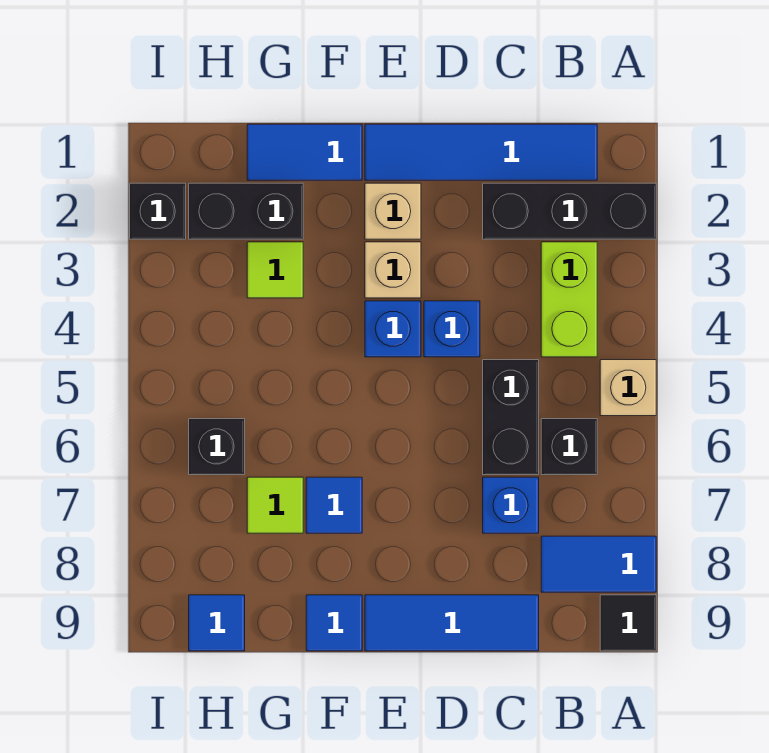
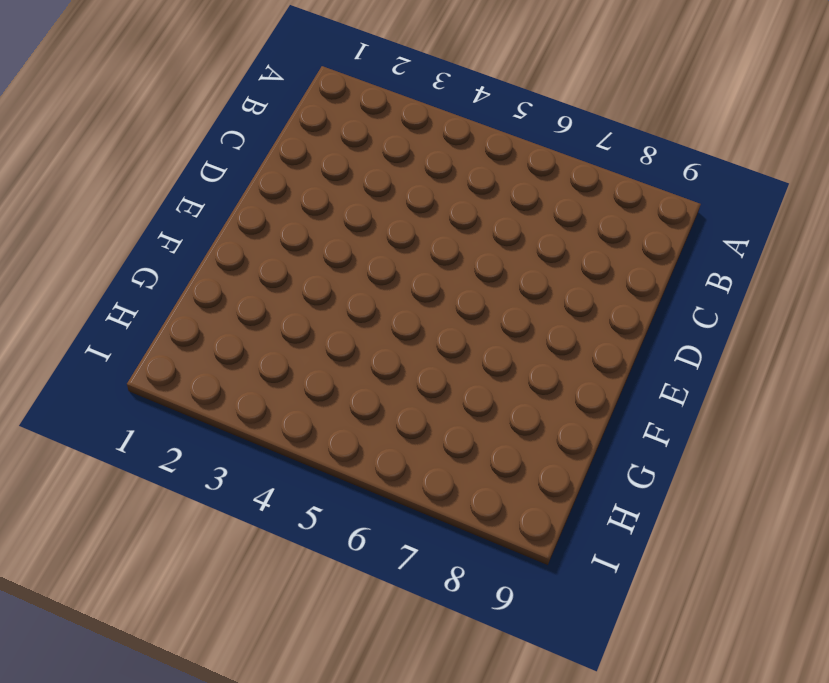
none -> black brick A2:C2 level 1
none -> tan brick A5 level 1
none -> blue tile A8:B8 level 1

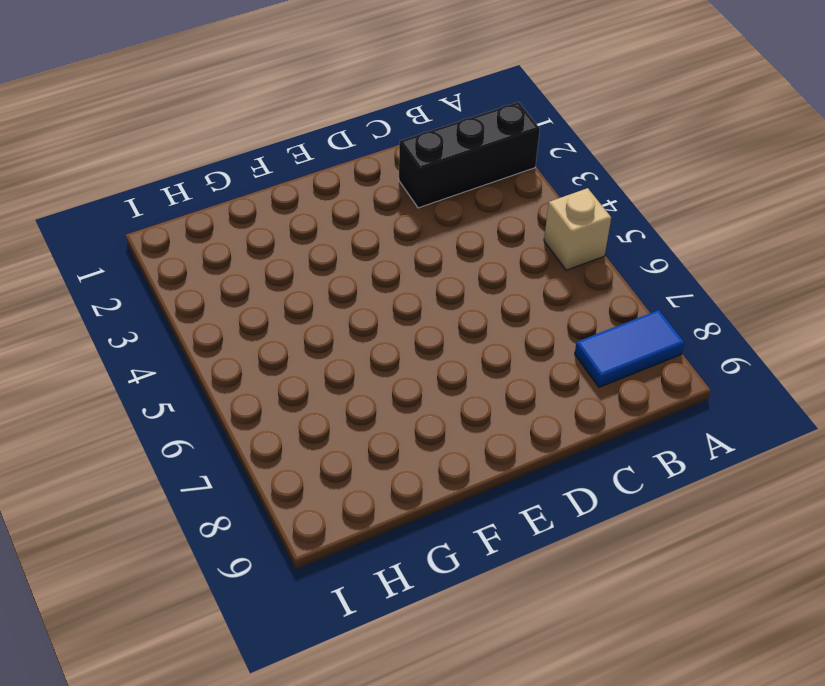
none -> black tile A9 level 1
none -> blue tile B1:E1 level 1
none -> lime brick B3:B4 level 1

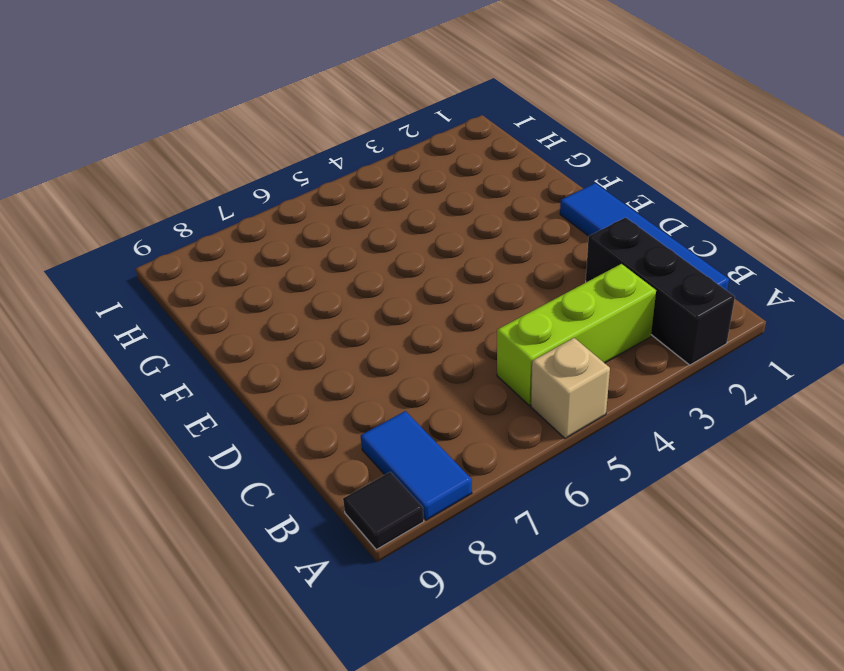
lime brick B3:B5 level 1 -> lime brick B3:B4 level 1
none -> black brick B6 level 1
none -> black brick C5:C6 level 1
none -> blue brick C7 level 1

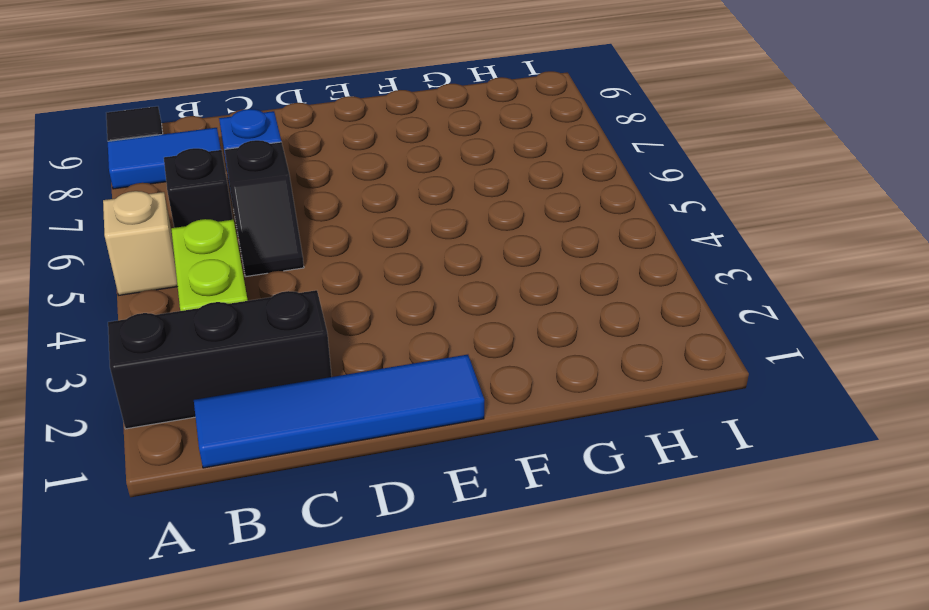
black slope C5:C6 level 1 top 6 -> black brick C5:C6 level 1
none -> blue tile C9:E9 level 1
none -> blue brick D4 level 1
none -> tan brick E2 level 1

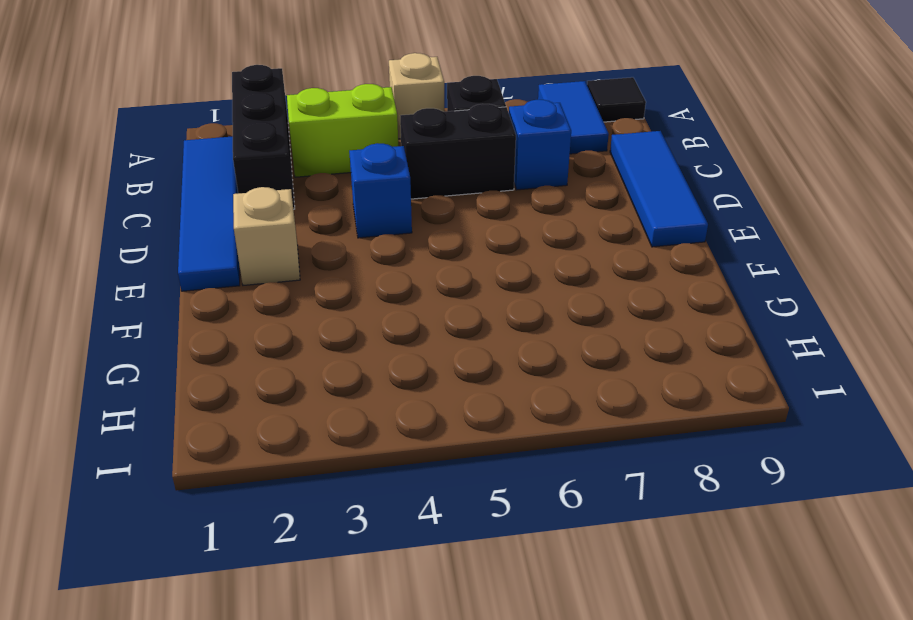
none -> tan brick E3 level 1
none -> blue brick E4 level 1
none -> blue tile F1:G1 level 1

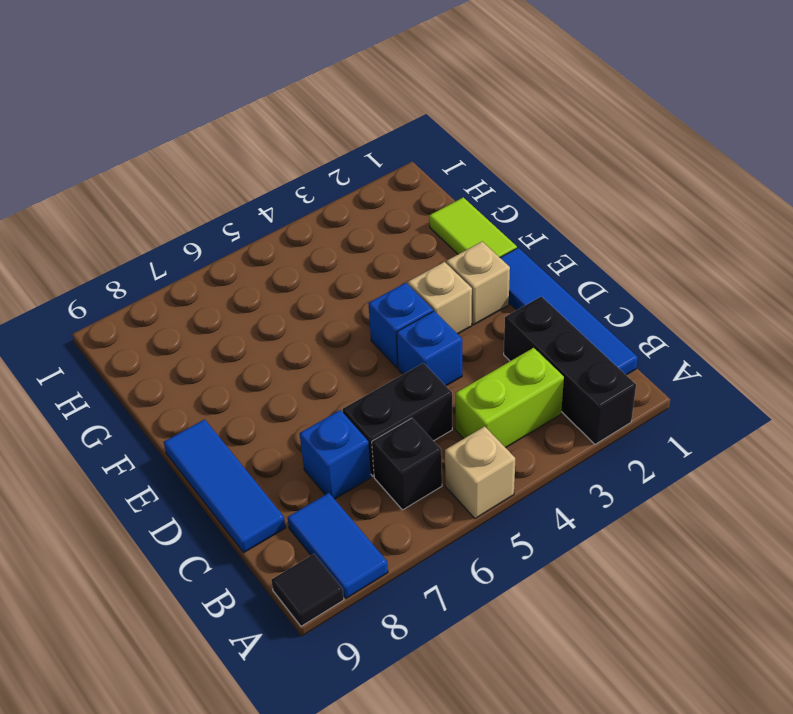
lime tile F1:G1 level 1 -> blue tile F1:G1 level 1
none -> blue tile F7 level 1
none -> blue tile F9 level 1
none -> black brick G2:H2 level 1

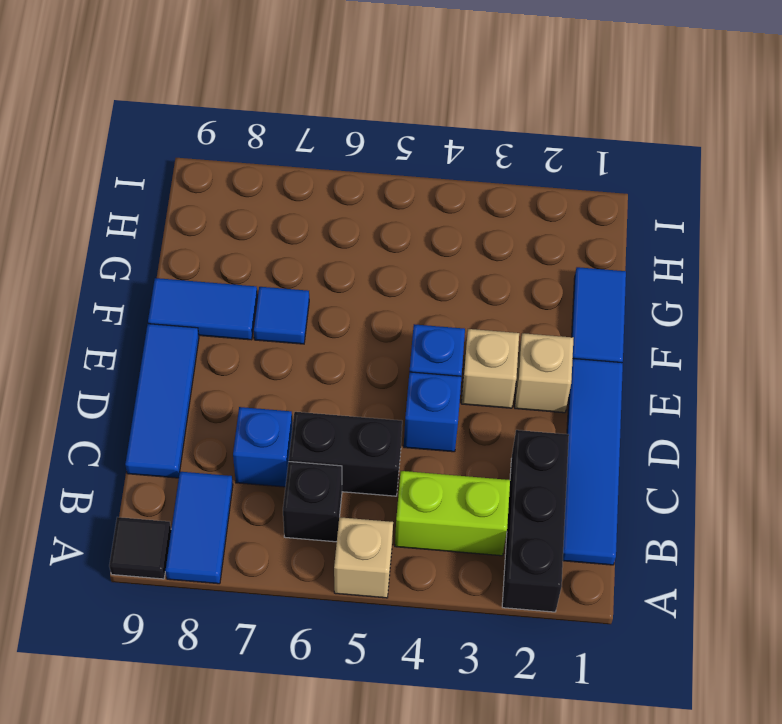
blue tile F8:F9 level 1 -> blue tile F9 level 1
none -> black brick G2:H2 level 1
none -> lime tile G3 level 1
none -> lime tile G7 level 1

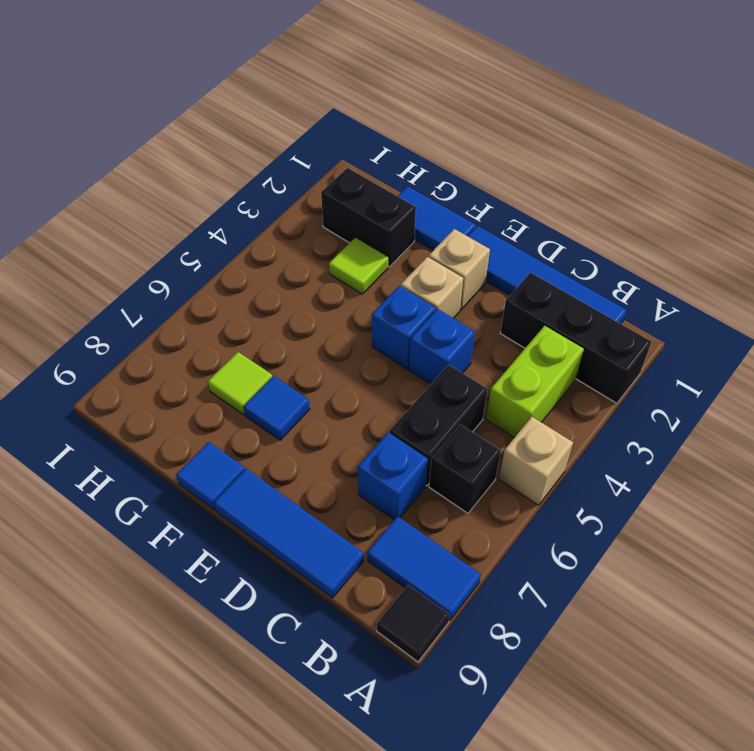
none -> black brick H6 level 1
none -> blue tile H9 level 1
none -> black brick I2 level 1

